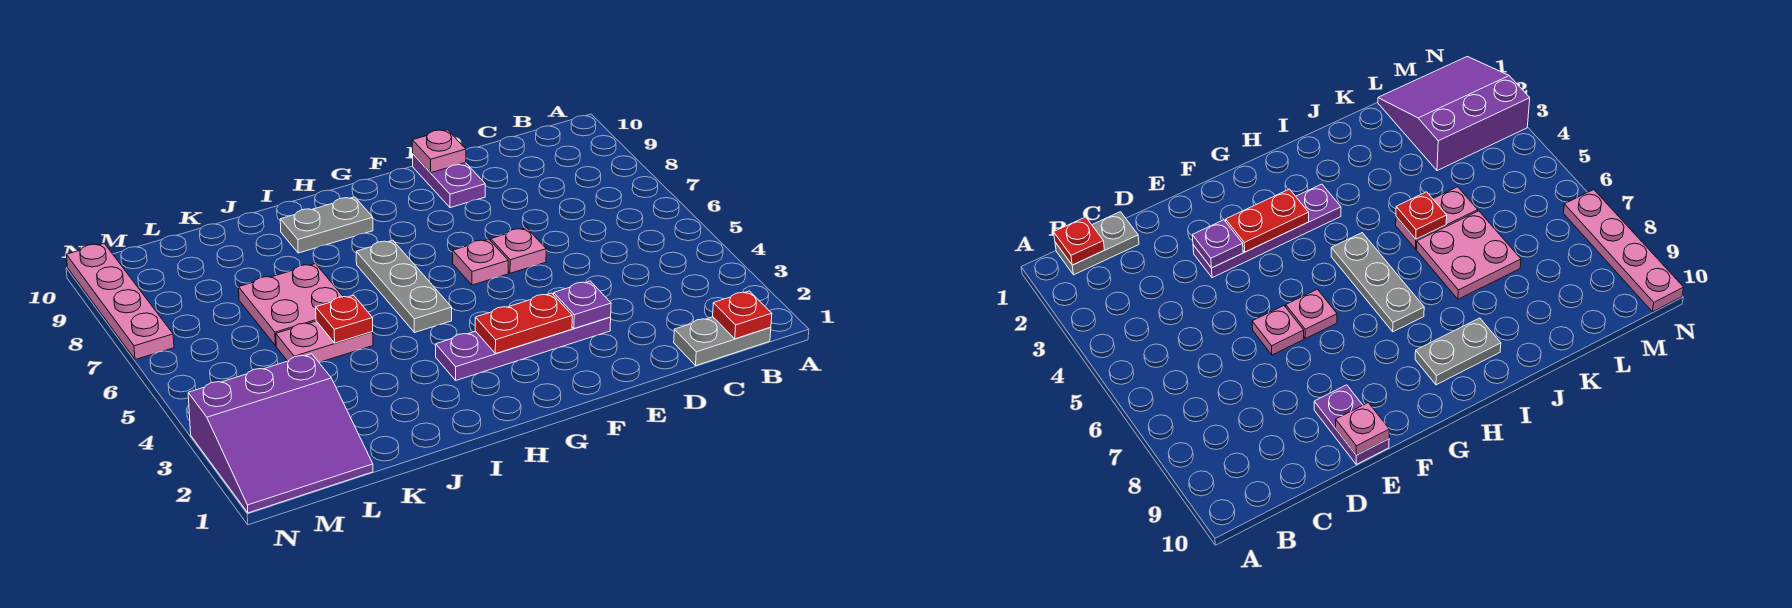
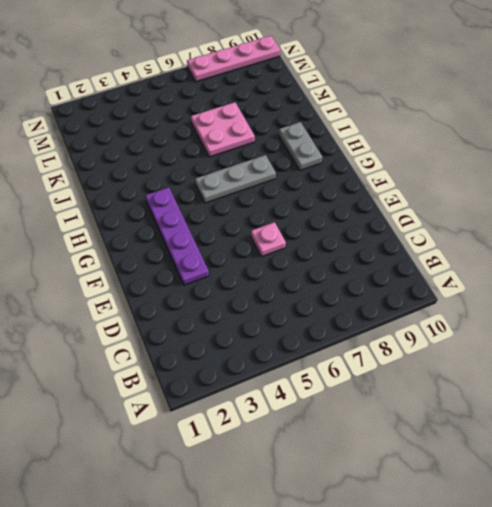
none -> grey plate B1:C1 level 1
none -> purple plate E9:E10 level 1
none -> pink plate F6 level 1

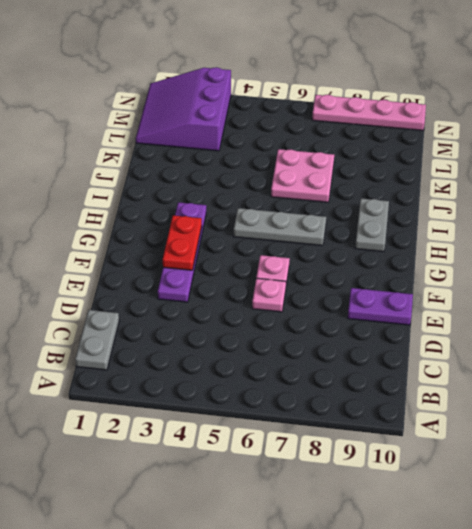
none -> pink plate J5:K5 level 1
none -> red plate B1 level 2
none -> purple plate E3 level 2

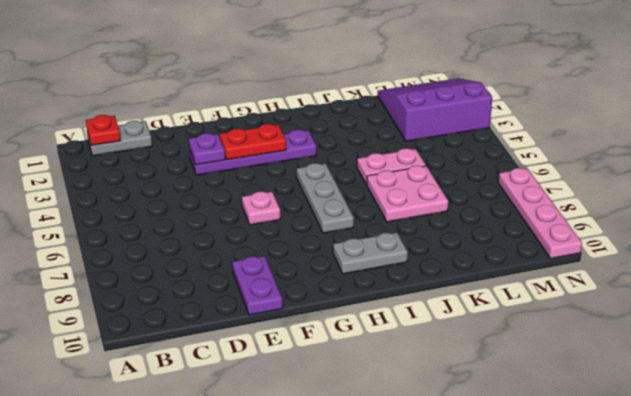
none -> pink plate E6 level 1
none -> pink plate E10 level 2
none -> red plate J5 level 2

